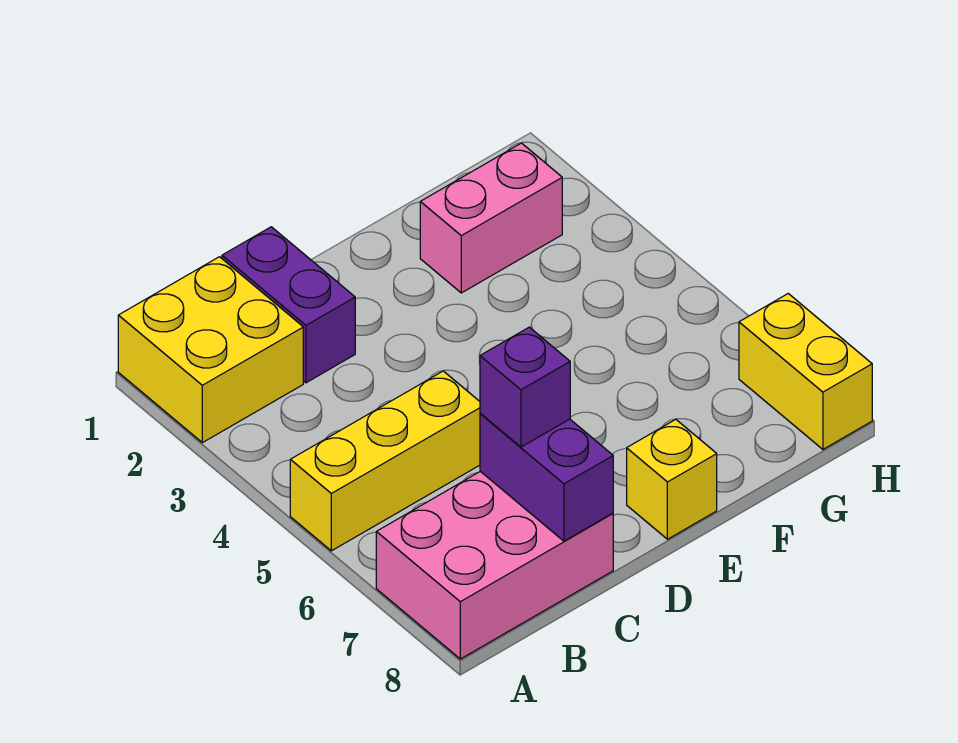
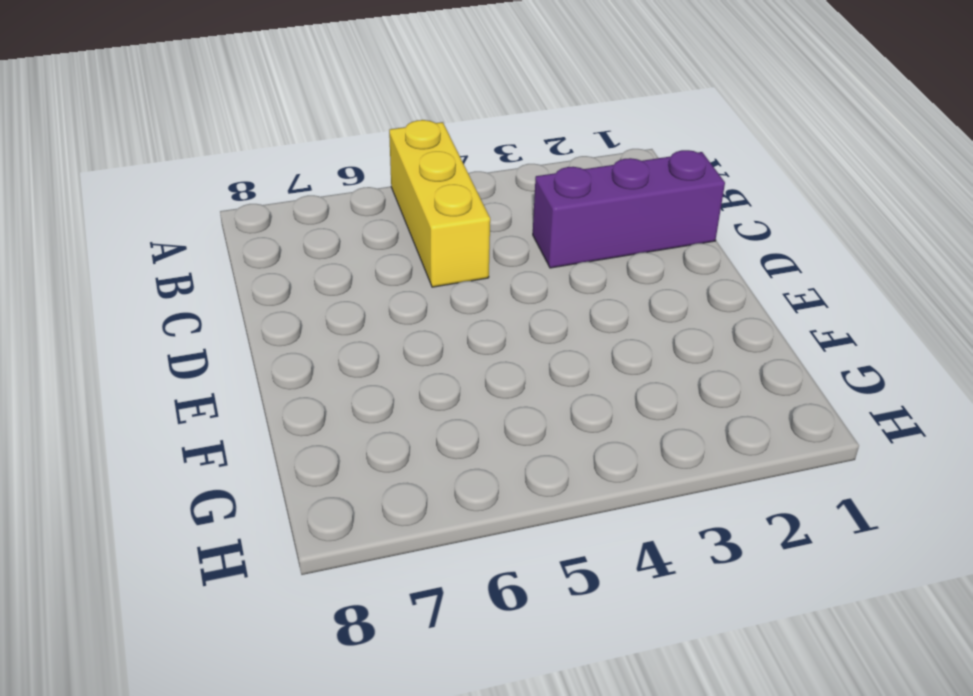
purple brick C1:C3 level 1 -> purple brick C1:C2 level 1
none -> yellow brick A1:B2 level 1
none -> pink brick A7:C8 level 1

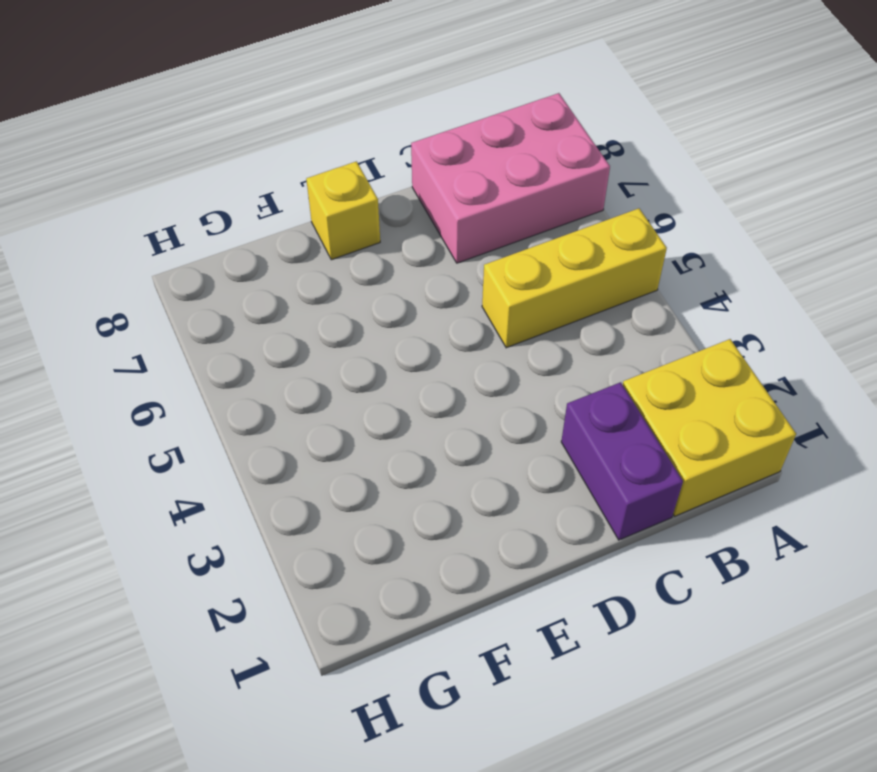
none -> pink brick F2:G2 level 1
none -> yellow brick H7:H8 level 1

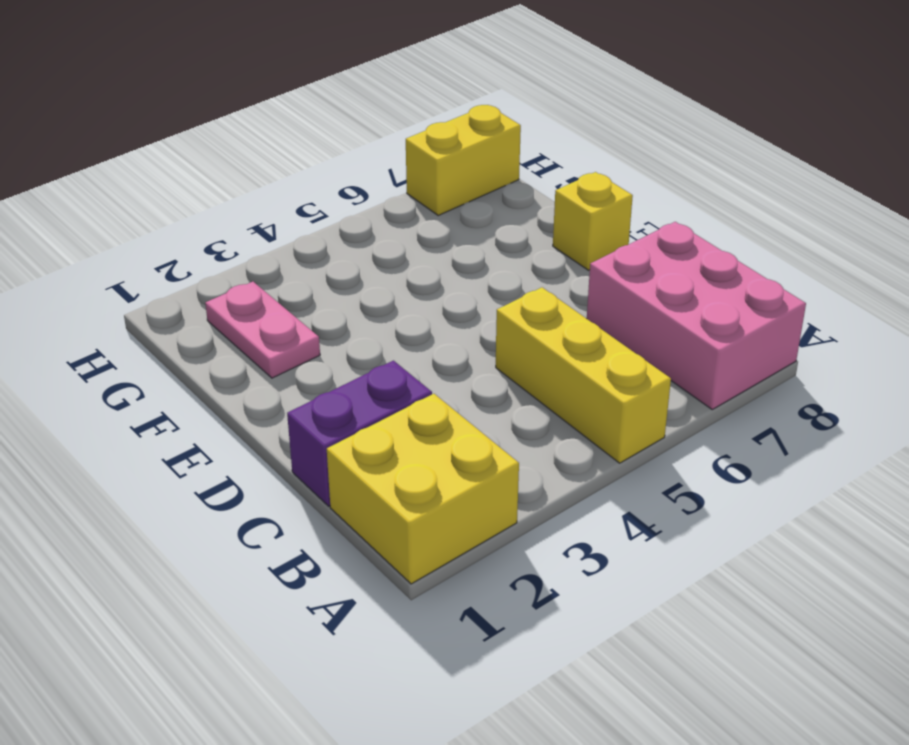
pink plate F2:G2 level 1 -> pink brick F2:G2 level 1
none -> purple brick C7:C8 level 2
none -> purple brick C7 level 3

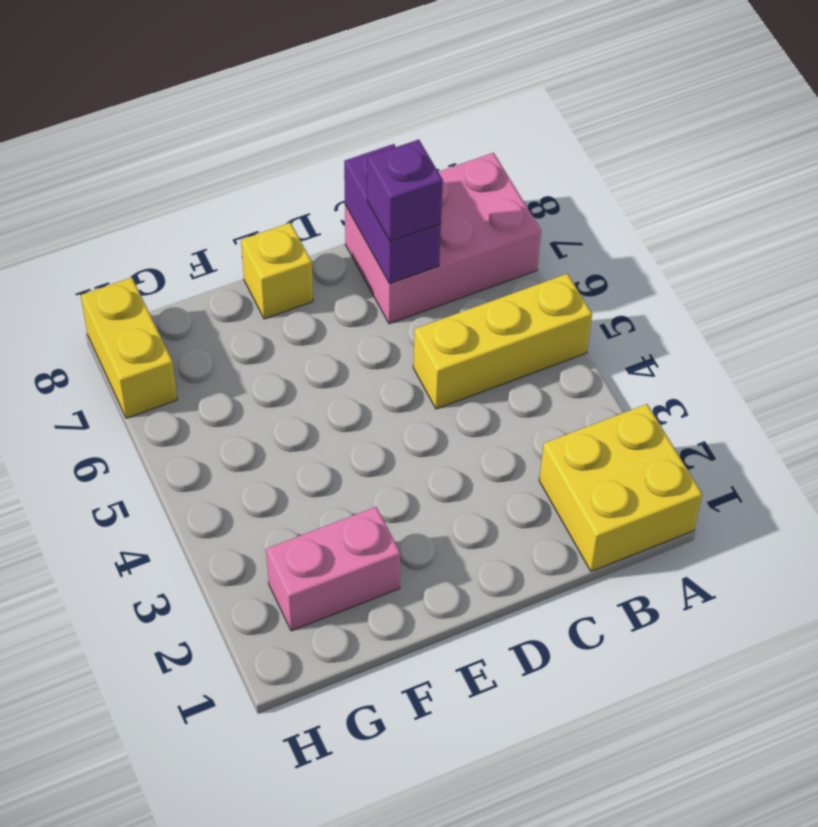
none -> purple brick C1:C2 level 1

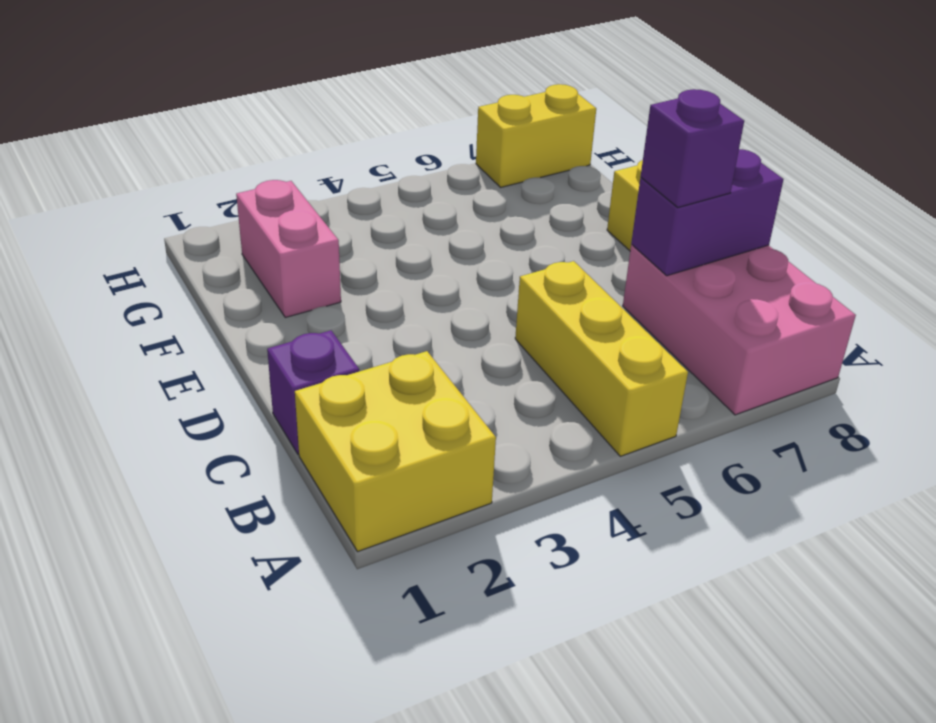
purple brick C1 level 1 -> purple brick C1:C2 level 1

